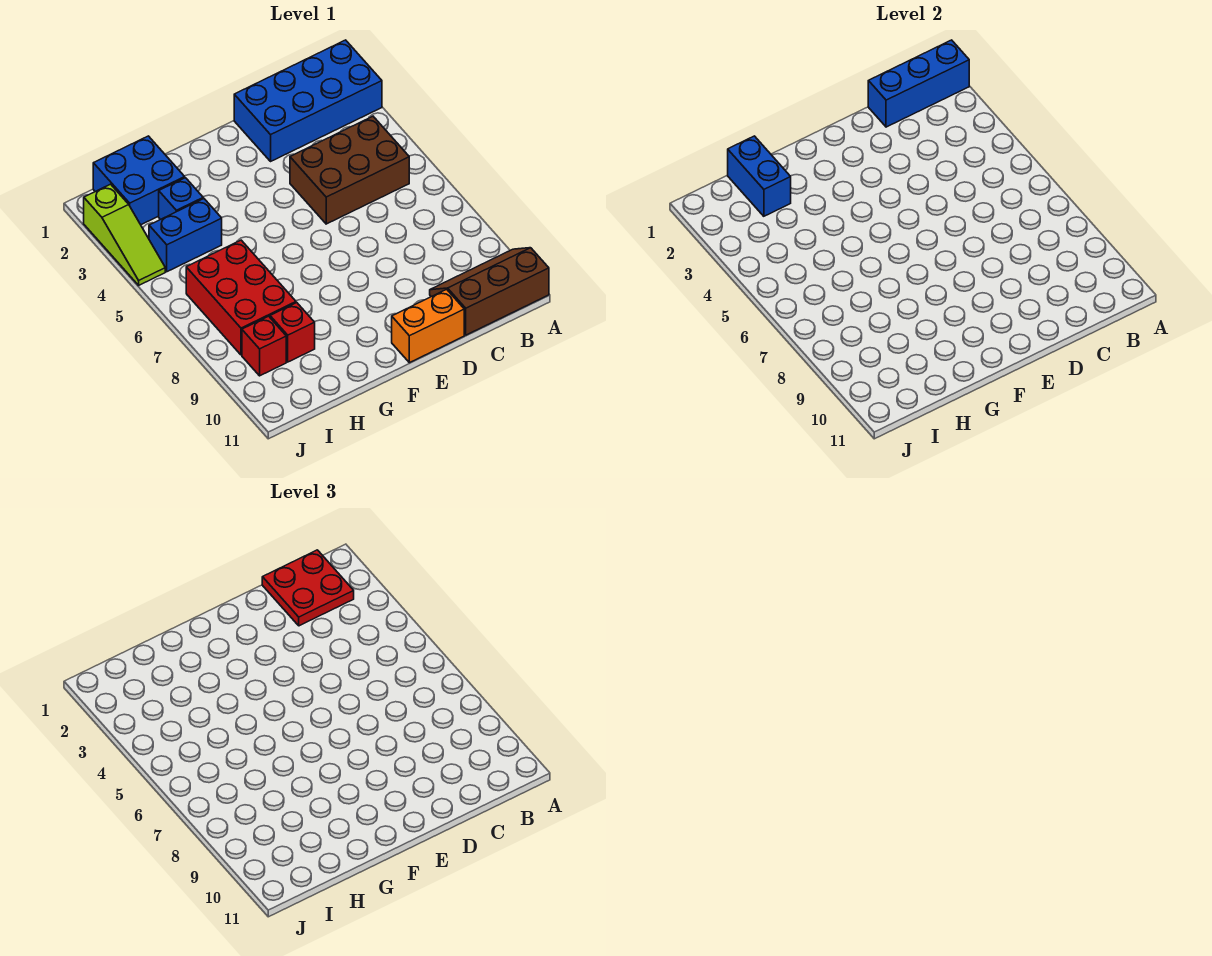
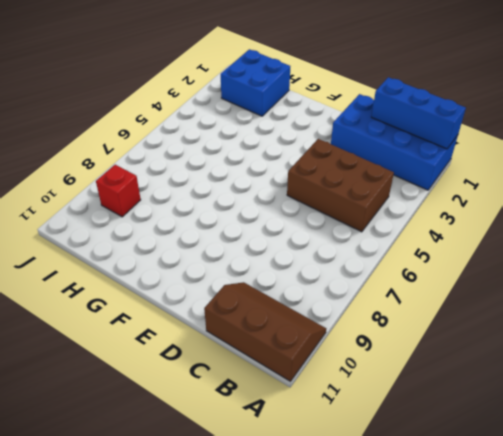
none -> orange brick D11:E11 level 1
none -> blue brick H3 level 1
none -> blue brick H4:I4 level 1

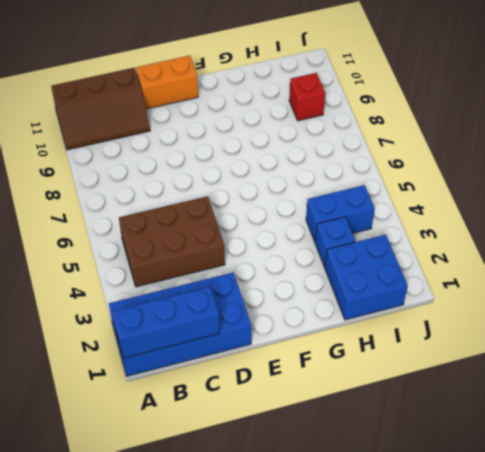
none -> red brick H6:I8 level 1
none -> red brick H9 level 1
none -> lime slope J2:J4 level 1 top 2

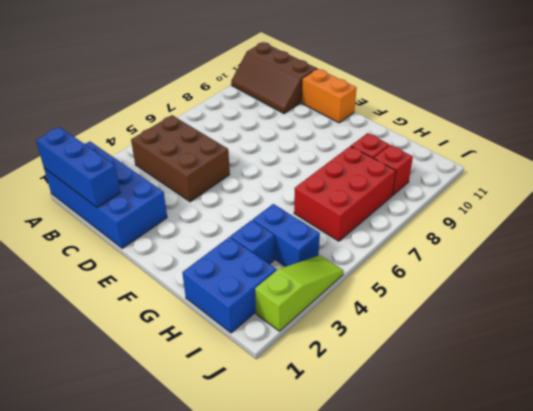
none -> blue brick H1:H2 level 2
none -> red plate B1:C2 level 3

